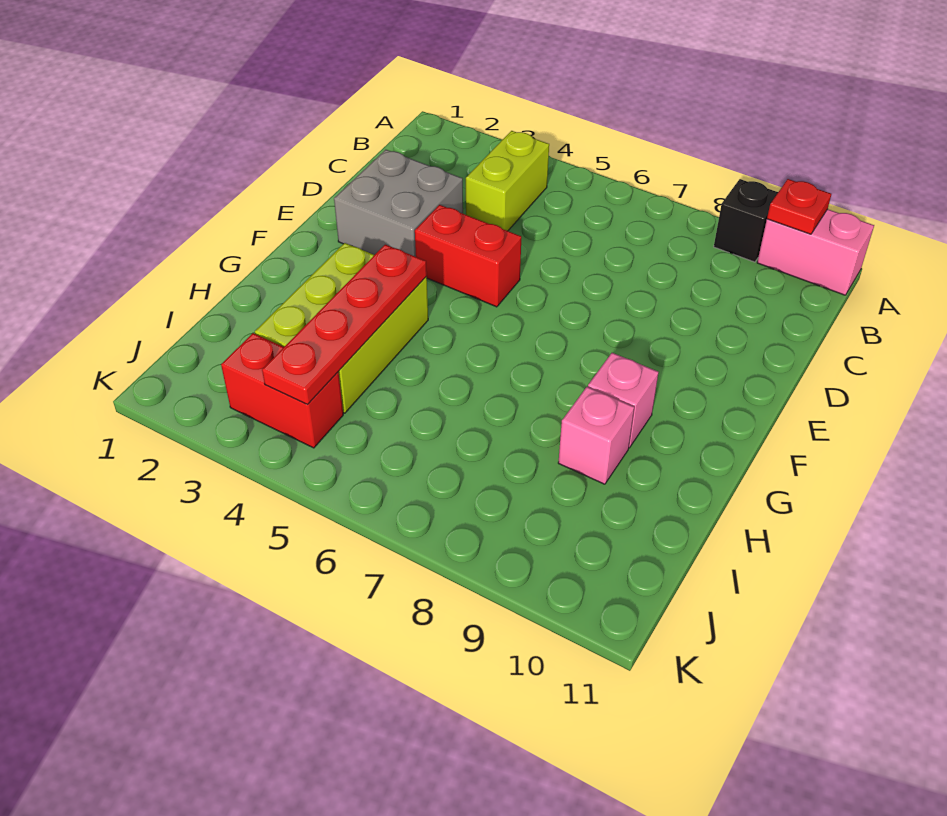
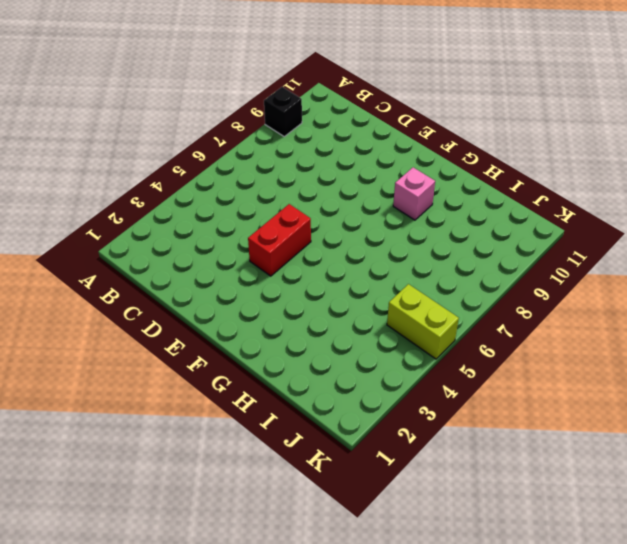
lime brick J5:K5 level 1 -> lime brick B4:C4 level 1
none -> pink brick A10:A11 level 1
none -> grey brick D2:E3 level 1

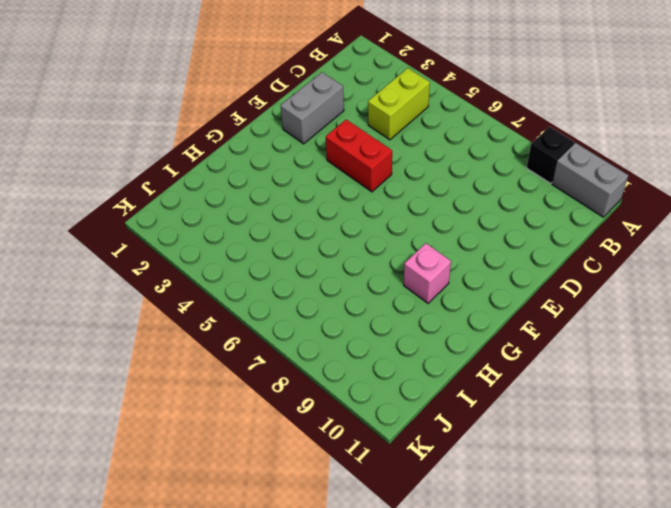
grey brick A10:A11 level 1 -> pink brick A10:A11 level 1
grey brick D2:E2 level 1 -> grey brick D2:E3 level 1
none -> lime brick G3:I4 level 1
none -> pink brick H9 level 1

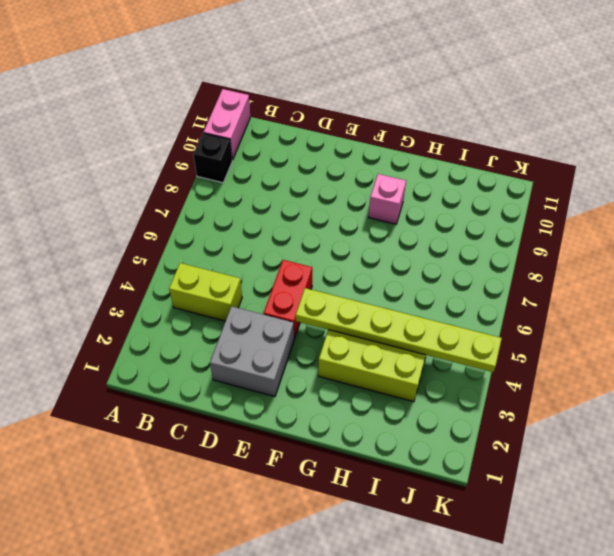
lime plate F4:K4 level 2 -> red plate G4:J4 level 2
none -> pink brick H9 level 1
none -> red brick J3:J4 level 1

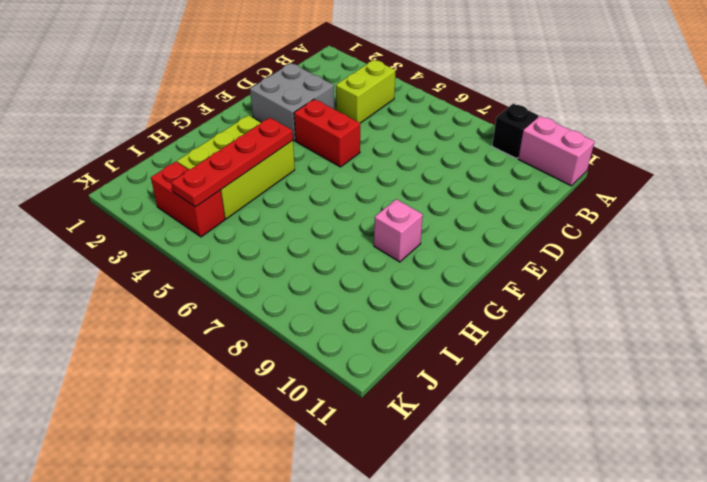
none -> pink brick H9 level 1
none -> red plate A10 level 2

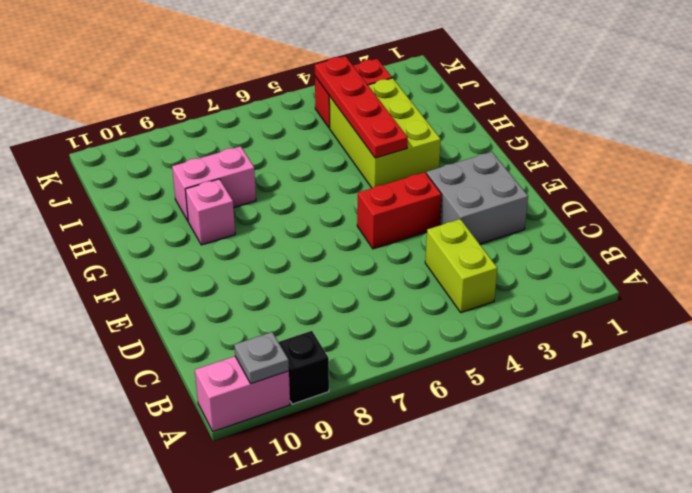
grey plate A10 level 2 -> red plate A10 level 2
pink brick H8:H9 level 1 -> pink brick H9 level 1

